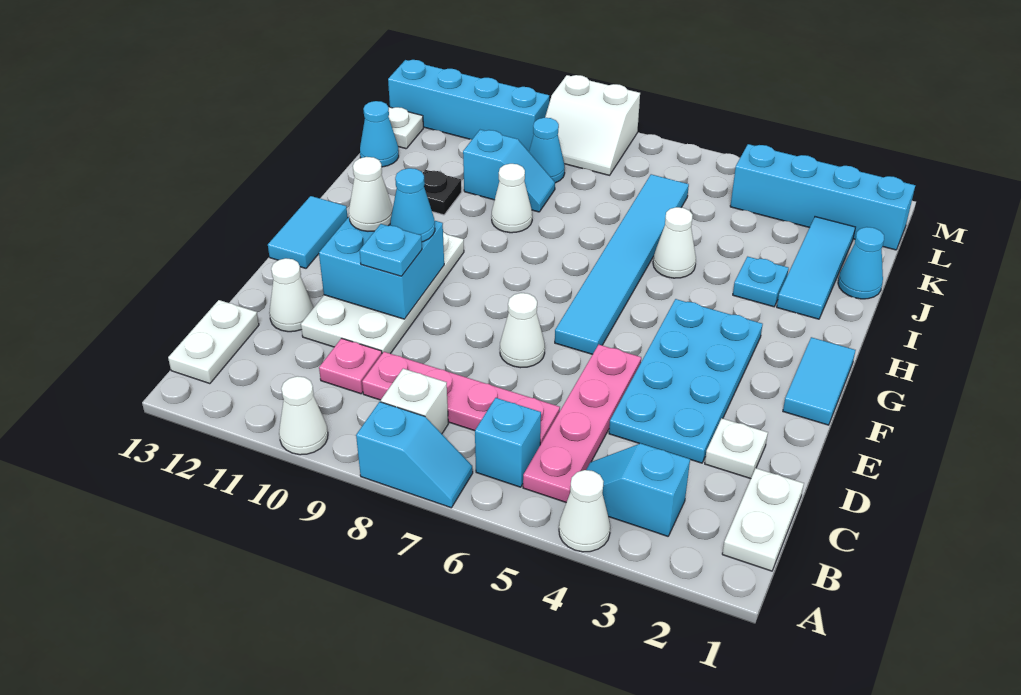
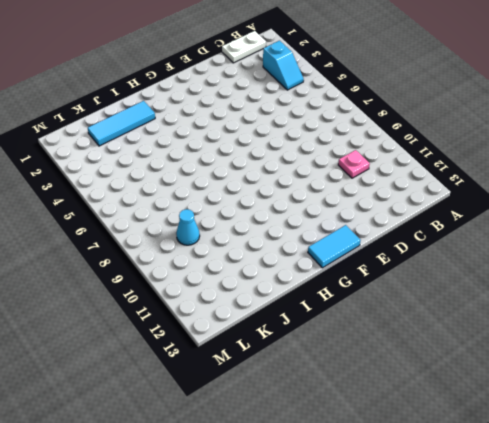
none -> white cone A4 level 1
none -> cyan slope A7:A8 level 1 top 8
none -> white cone A10 level 1
none -> pink plate B5:E5 level 1

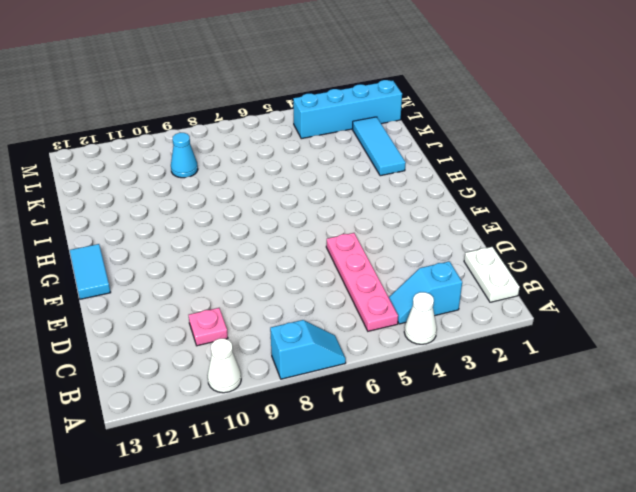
none -> cyan brick B6 level 1
none -> white brick B8 level 1
none -> white plate B13:C13 level 1
none -> pink plate C6:C9 level 1

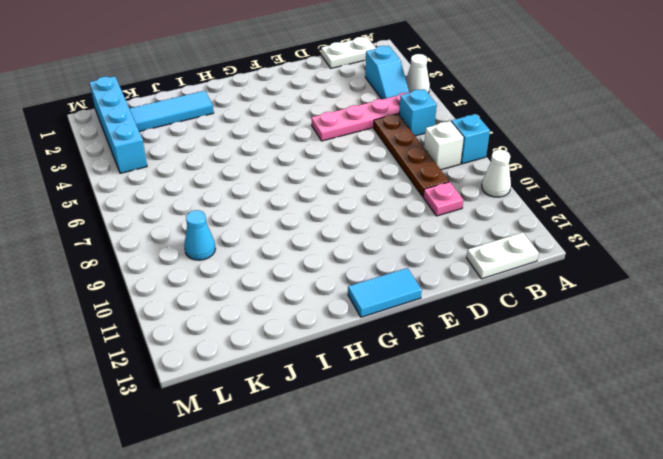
brown plate C6:C9 level 1 -> pink plate C6:C9 level 1
none -> white plate D2 level 1
none -> cyan plate D3:G4 level 1
none -> white plate D10:G11 level 1
none -> white cone D12 level 1

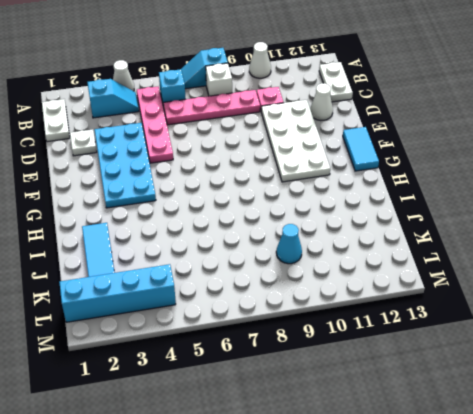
none -> white cone E7 level 1
none -> cyan tile F1:G1 level 1
none -> cyan tile F6:K6 level 1
none -> cyan plate I3 level 1

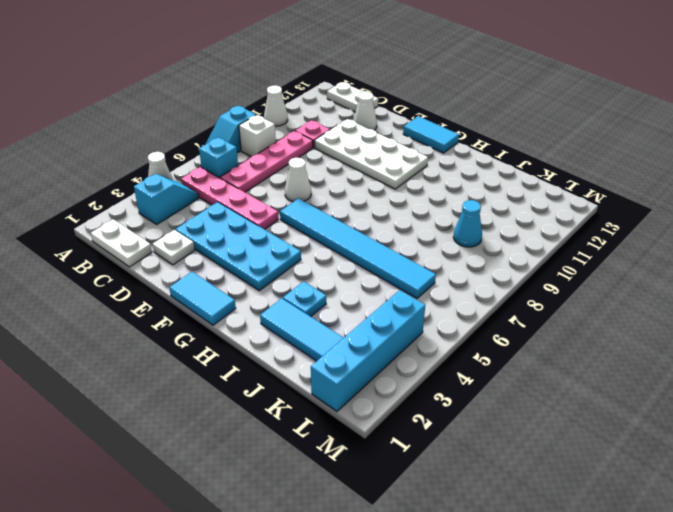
none -> white cone I5 level 1
none -> white cone I9 level 1
none -> black plate I11 level 1
none -> cyan cone J1 level 1

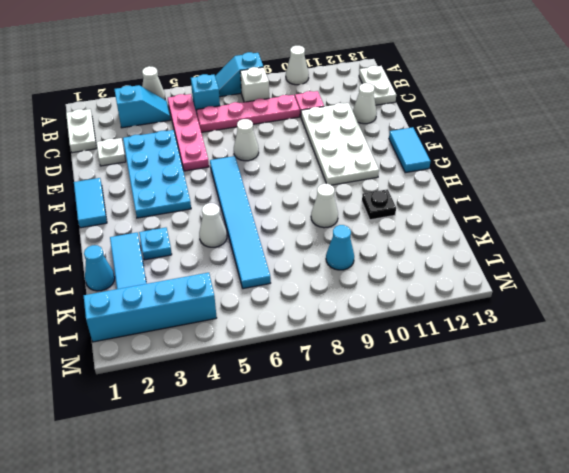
none -> cyan slope J9:J10 level 1 top 10
none -> cyan cone J13 level 1
none -> white plate K13 level 1
none -> white slope L8:M9 level 1 top M

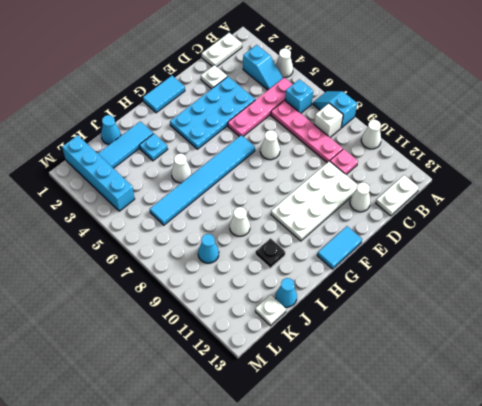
none -> cyan slope J9:J10 level 1 top 10
none -> white slope L8:M9 level 1 top M
none -> cyan brick L10:L13 level 1
none -> cyan brick E10:F11 level 2

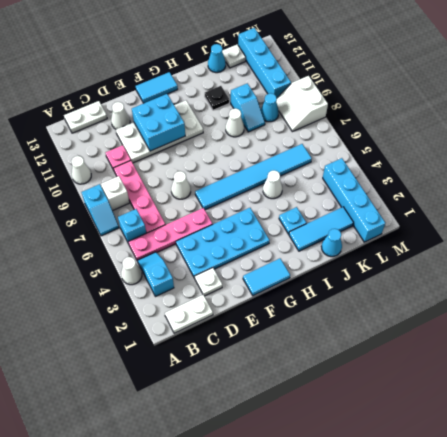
none -> cyan plate E10 level 3
none -> cyan cone F10 level 3
none -> white cone F11 level 3

